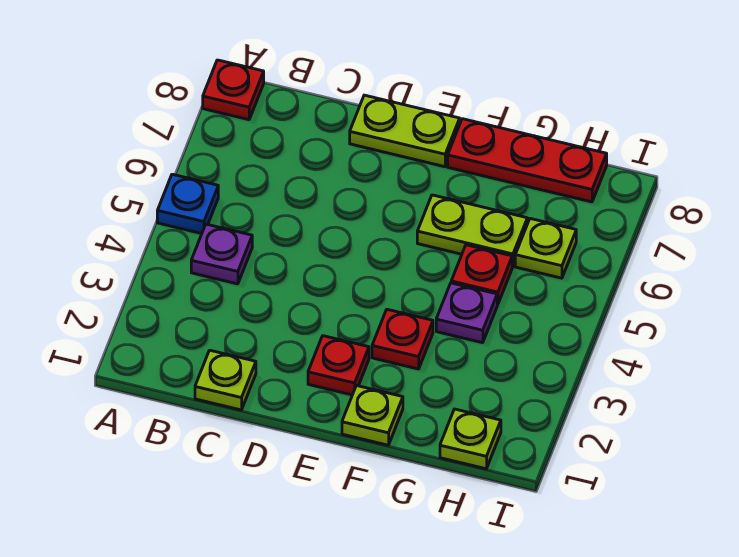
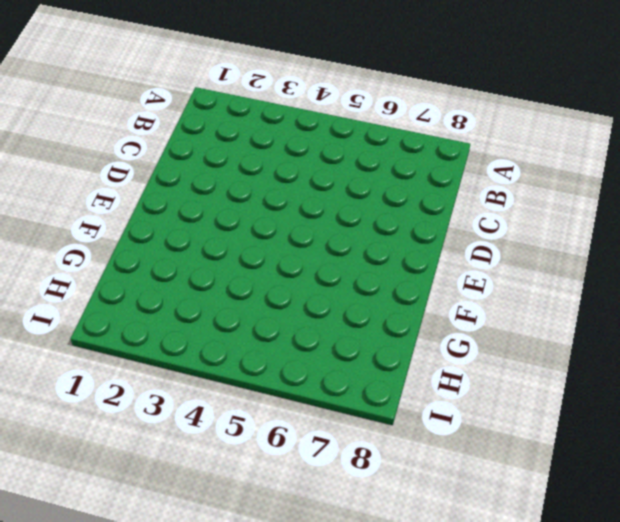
none -> blue plate A5 level 1
none -> red plate A8 level 1
none -> purple plate B4 level 1

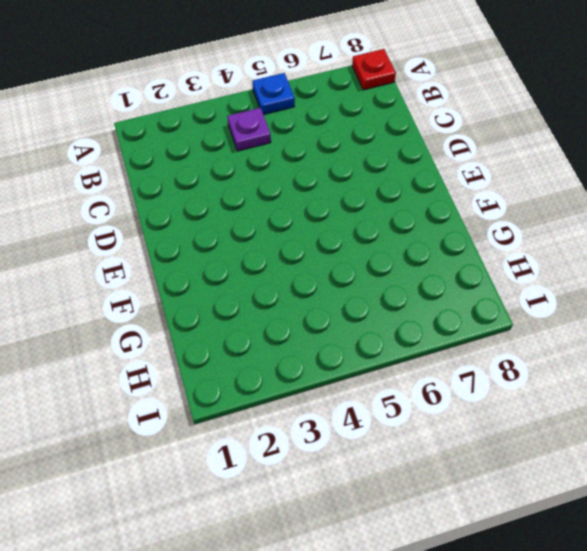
none -> lime plate C1 level 1
none -> lime plate D8:E8 level 1
none -> red plate E2 level 1

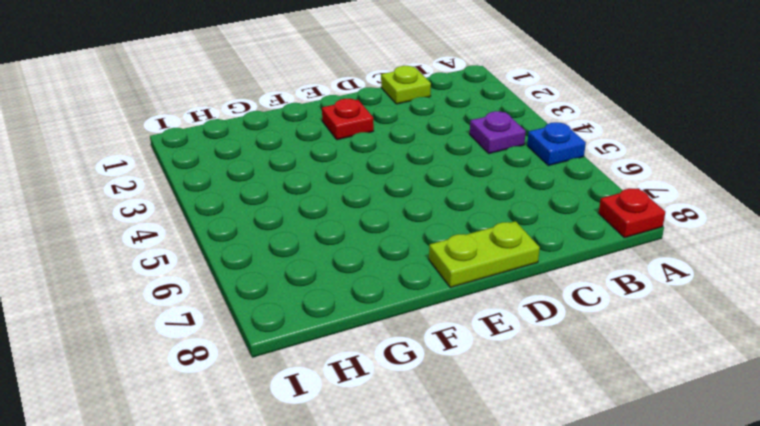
none -> lime plate F1 level 1
none -> red plate F3 level 1
none -> lime plate F6:G6 level 1

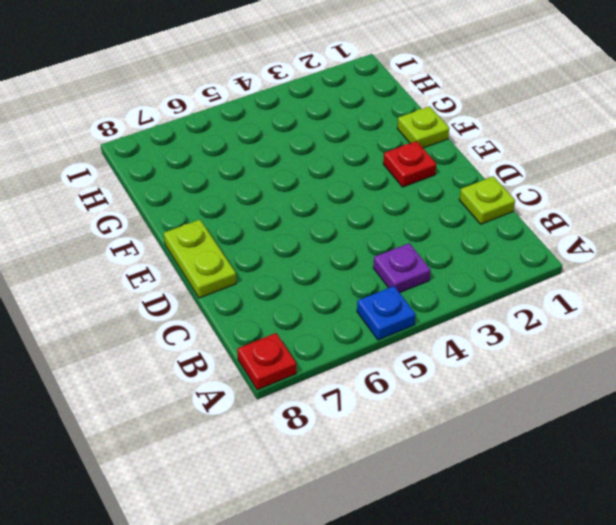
none -> red plate F3 level 1
none -> lime plate F6:G6 level 1
none -> red plate F8:H8 level 1

